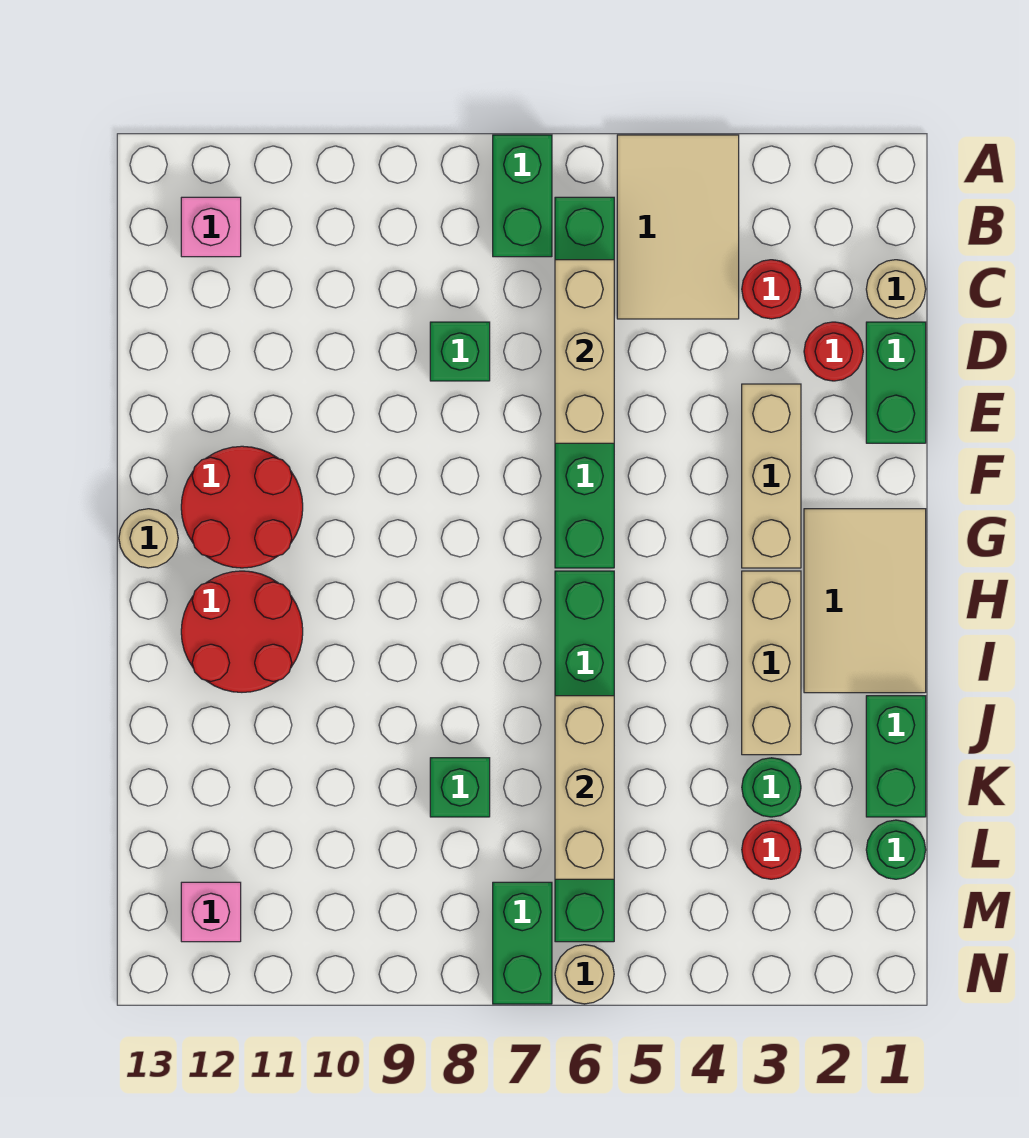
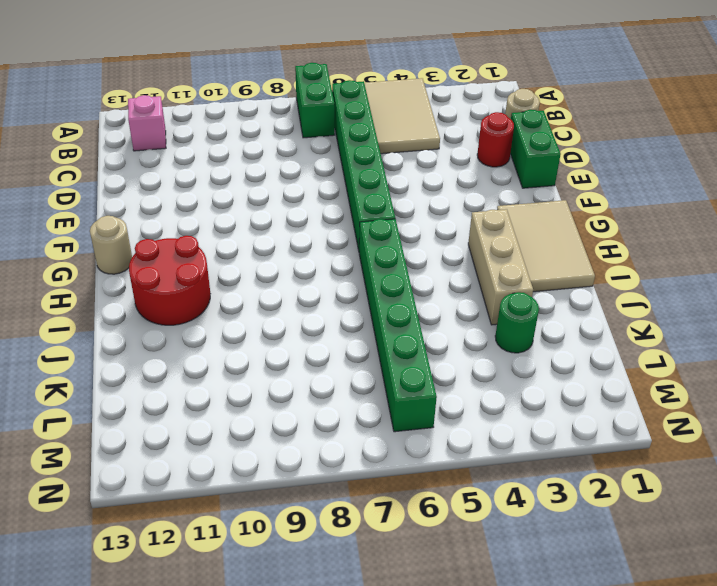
none -> red round brick C3 level 1
none -> green brick D8 level 1
none -> tan brick E3:G3 level 1

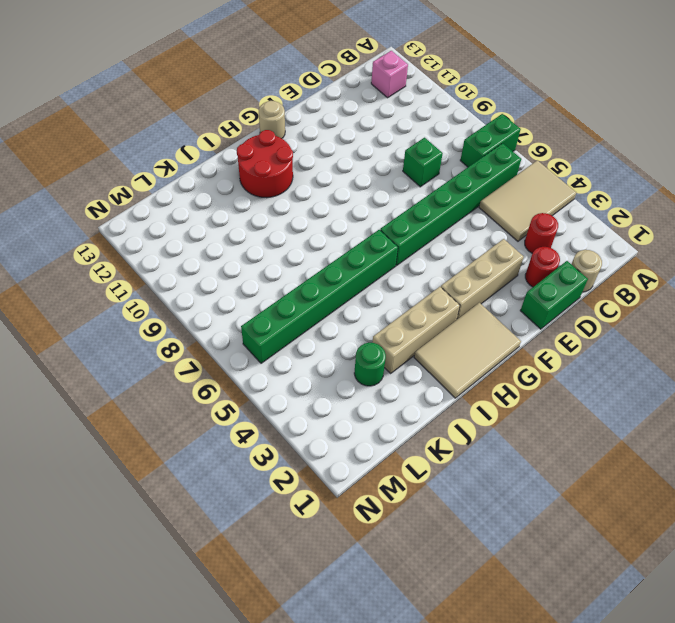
none -> red round brick F11:G12 level 1
none -> green brick J1:K1 level 1
none -> green brick K8 level 1

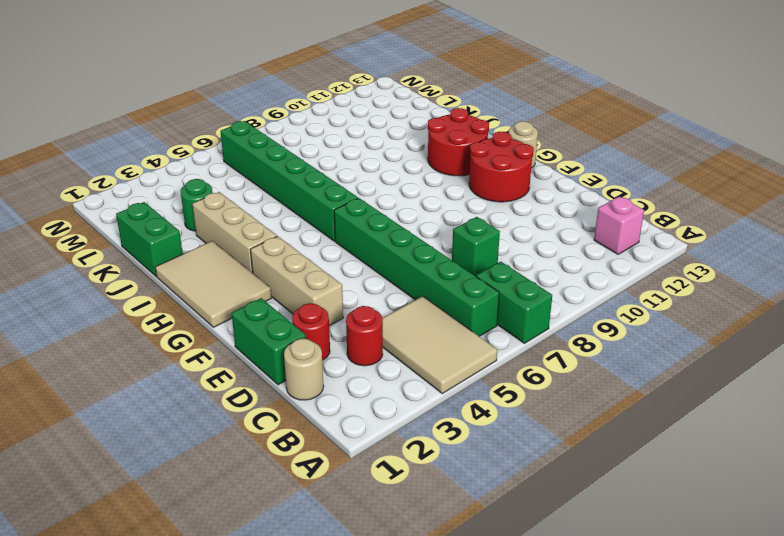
none -> green brick K8 level 1
none -> green round brick L1 level 1
none -> red round brick L3 level 1

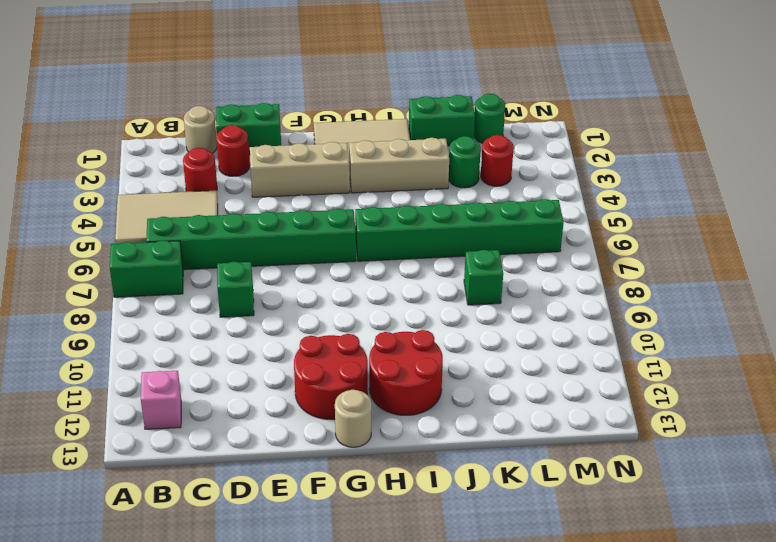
none -> green brick M7:N7 level 1
none -> pink brick M12 level 1
none -> tan round brick N6 level 1

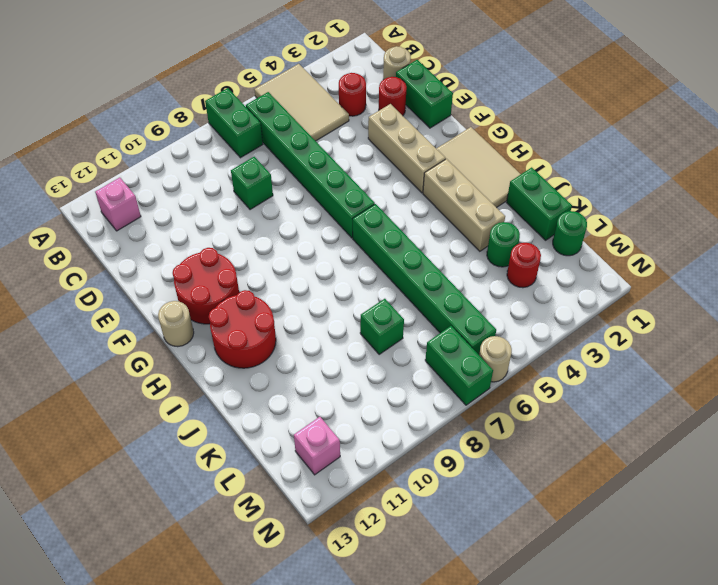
none -> tan brick C6:E6 level 2
none -> tan brick J6:L6 level 2

